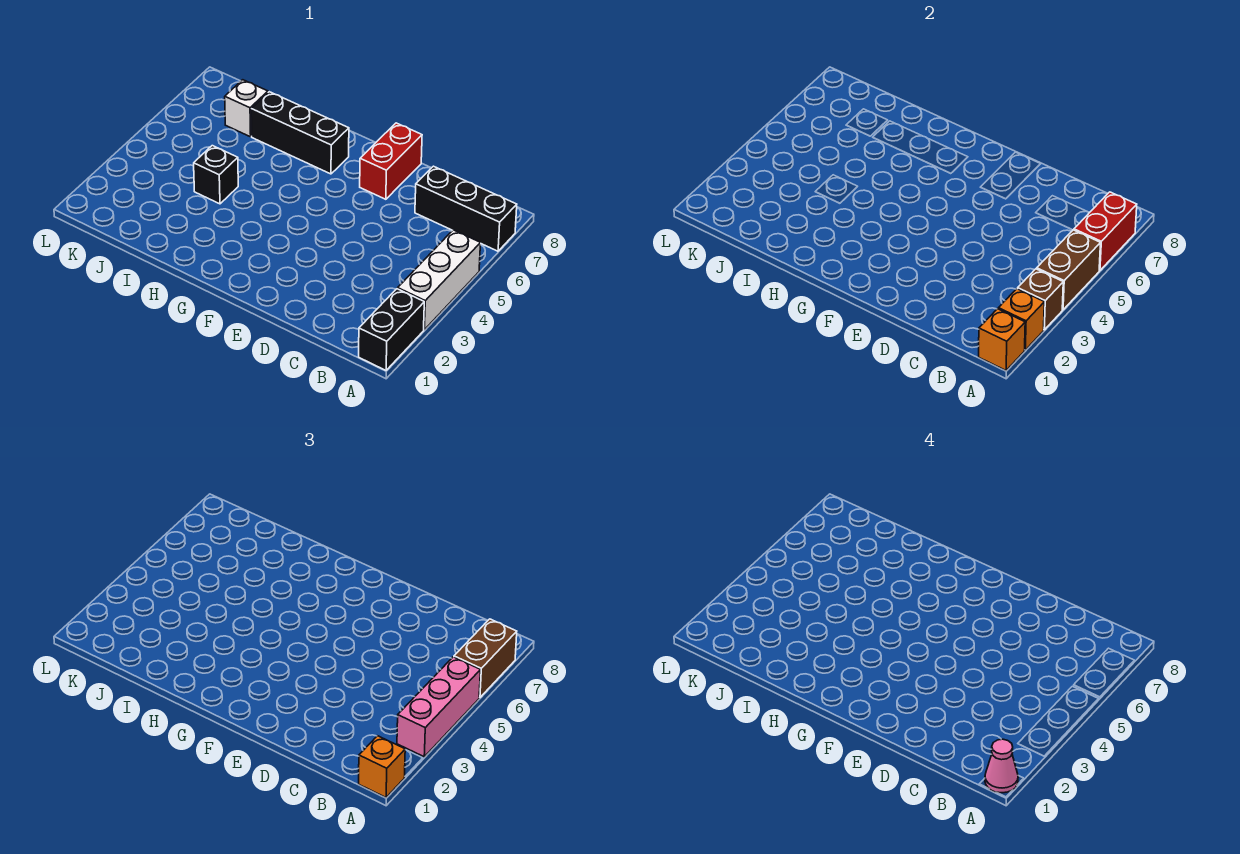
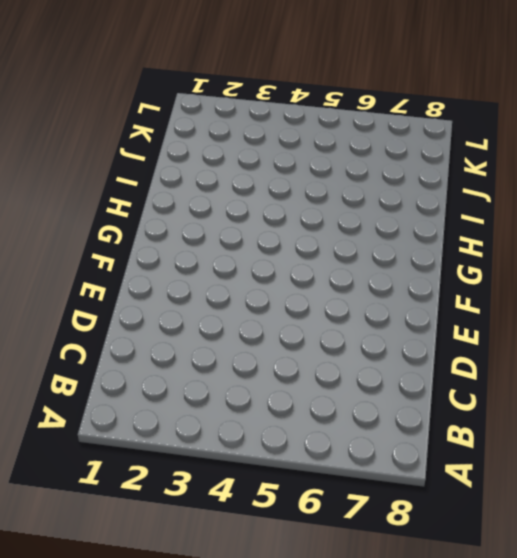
none -> black brick A1:A2 level 1
none -> white brick A3:A5 level 1
none -> black brick A7:C7 level 1

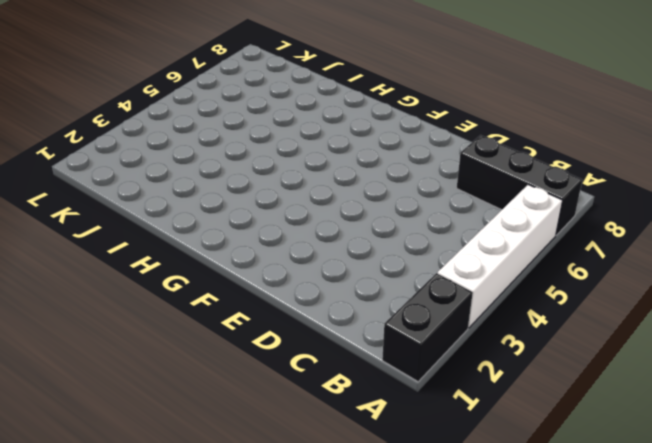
white brick A3:A6 level 1 -> white brick A3:A5 level 1
none -> red brick E7:E8 level 1
none -> black brick G7:I7 level 1
none -> black brick I4 level 1

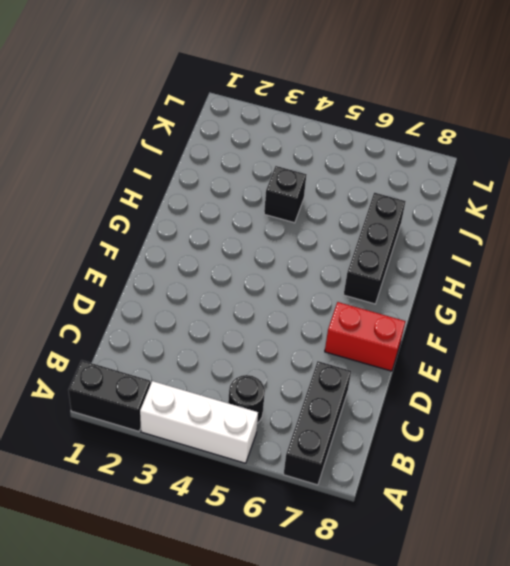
black round brick B5 level 1 -> none
none -> white brick J7 level 1
none -> orange brick A1 level 2
none -> orange brick A2 level 2

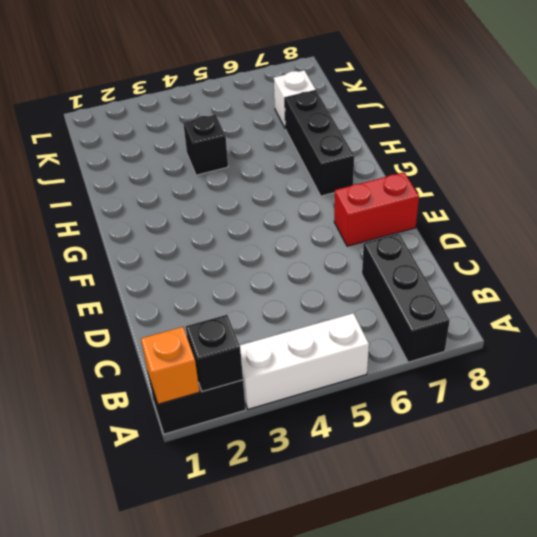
black brick A2 level 2 -> orange brick A2 level 2
none -> brown brick A3 level 2
none -> brown brick A4:A5 level 2
none -> red brick A6:A7 level 2

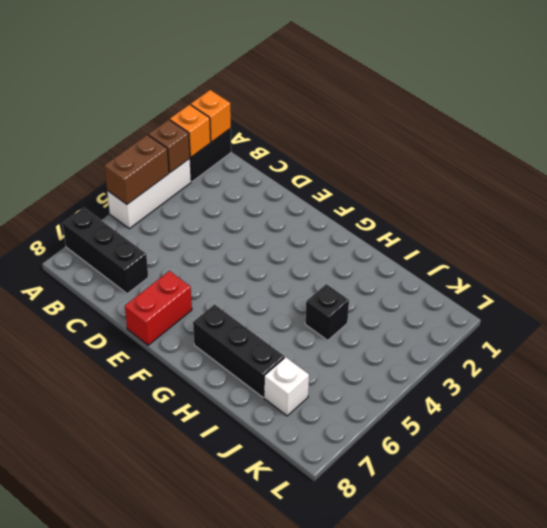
none -> red brick A6:A7 level 2
none -> orange brick A1 level 3
none -> pink brick A3:A5 level 3

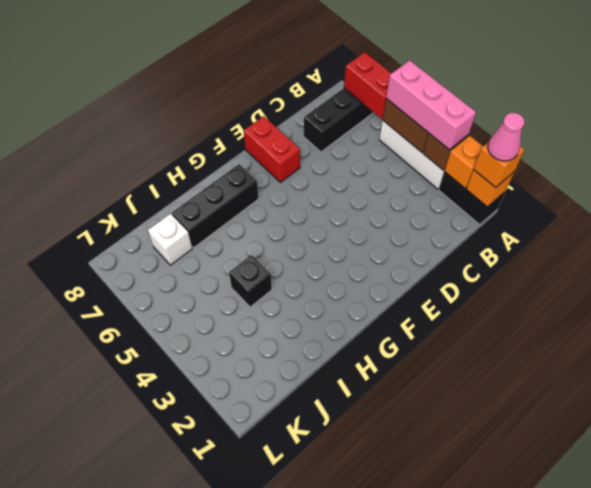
none -> brown brick A6:A7 level 3

